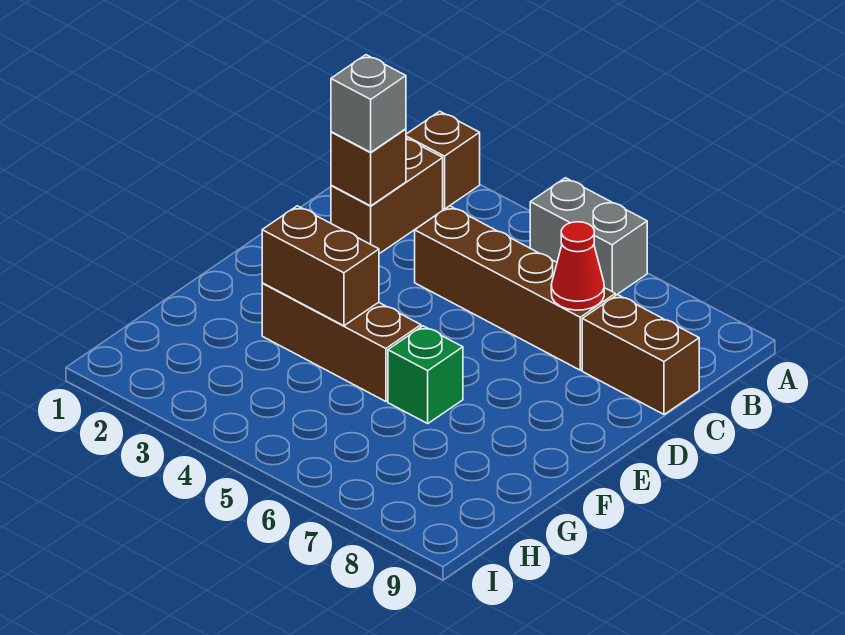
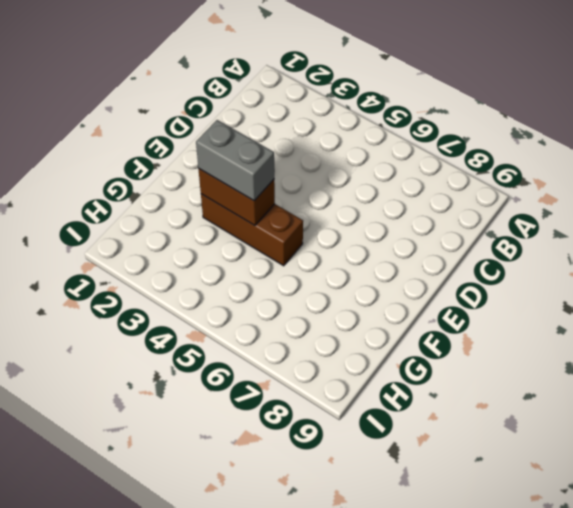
grey brick F3:F4 level 3 -> grey brick A5:A6 level 1
none -> brown brick A2 level 1
none -> brown brick B2:C2 level 1

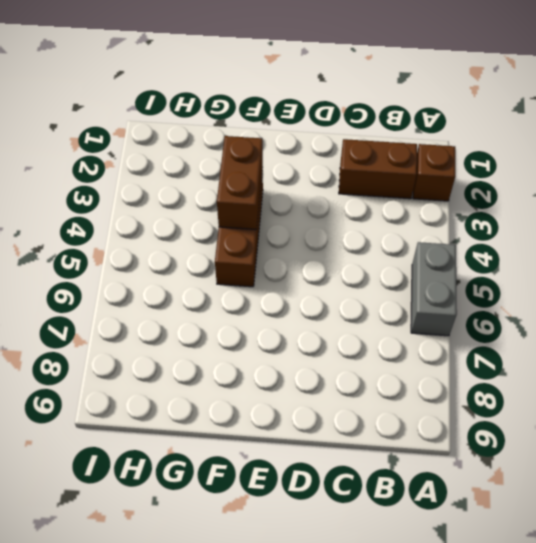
none -> brown brick C4:C7 level 1
none -> brown brick C8:C9 level 1

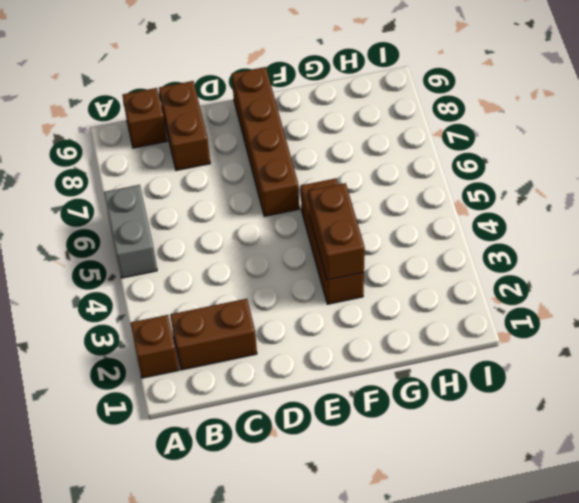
brown brick B9 level 1 -> brown brick C2 level 2
brown brick E6:E9 level 1 -> brown brick C4:C7 level 1
none -> green brick F6 level 1
none -> red cone C7 level 2

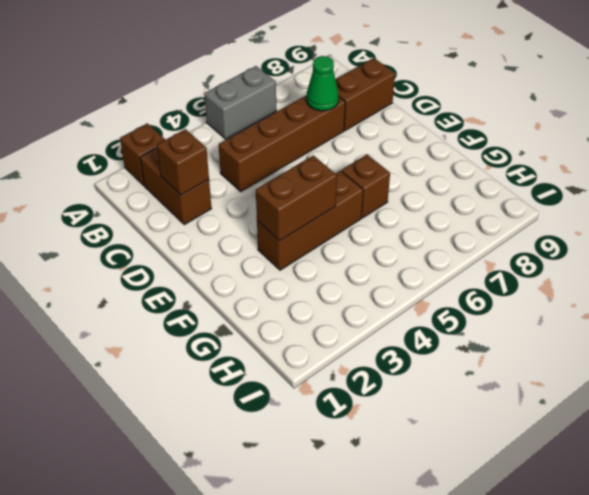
green cone C7 level 2 -> red cone C7 level 2
brown brick F6 level 1 -> green brick F6 level 1
none -> grey brick C2 level 3

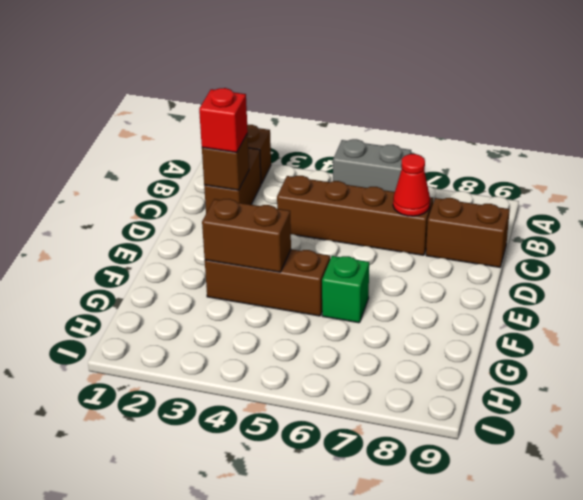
red brick C2 level 3 -> grey brick C2 level 3

